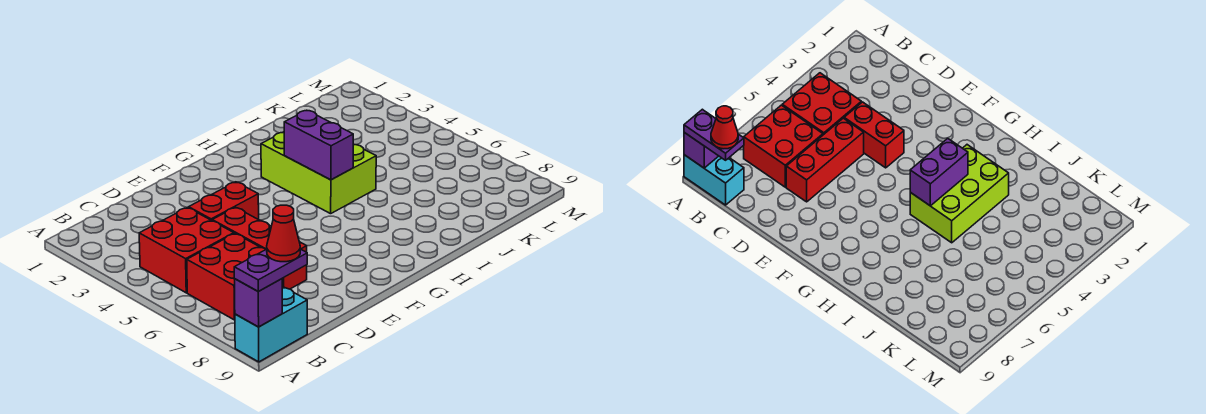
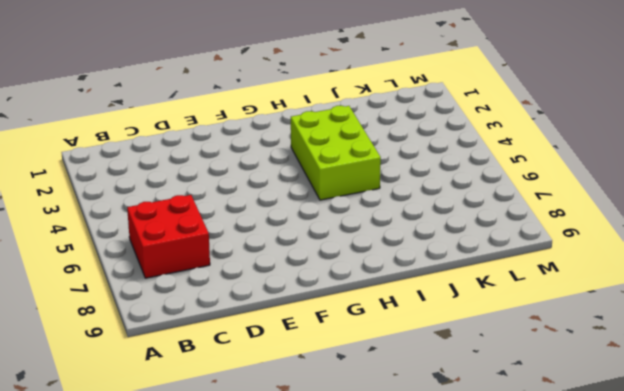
none -> cyan brick A9:B9 level 1
none -> red brick B4:C5 level 1

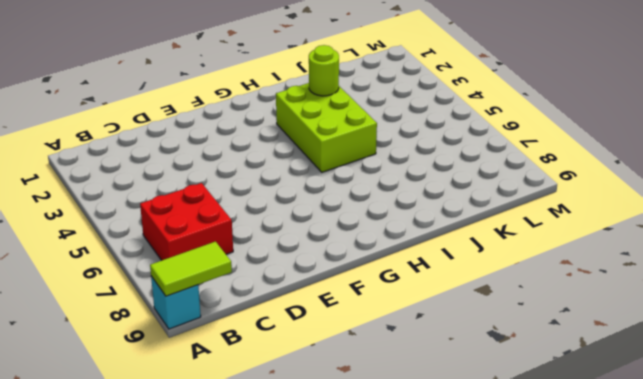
cyan brick A9 level 1 -> cyan brick A9:B9 level 1
lime tile A9:B9 level 2 -> purple brick A9 level 2
lime round brick I3 level 2 -> none
none -> red brick B4:C5 level 1
none -> red brick D4:E4 level 1

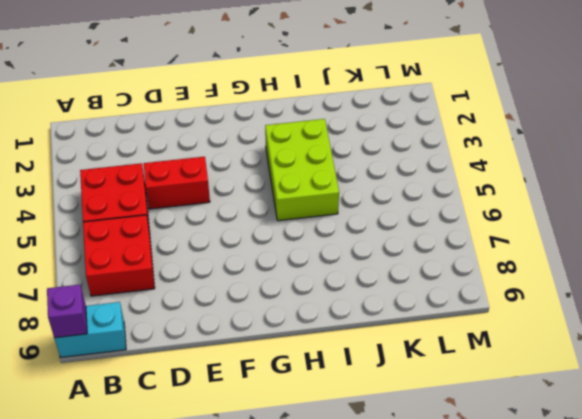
none -> red brick D5:D7 level 1
none -> purple brick H4:H5 level 2

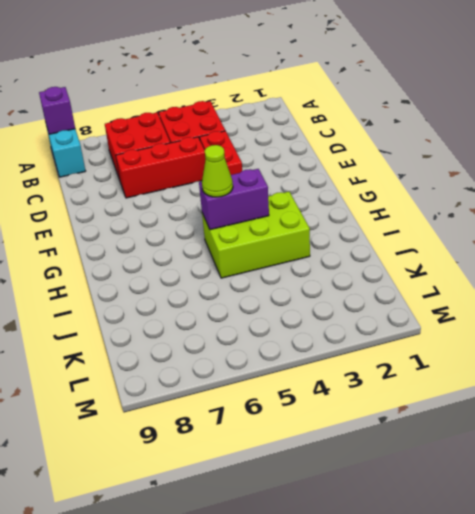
lime cone H5 level 3 -> none
none -> purple plate A9:B9 level 3
none -> red cone B9 level 4

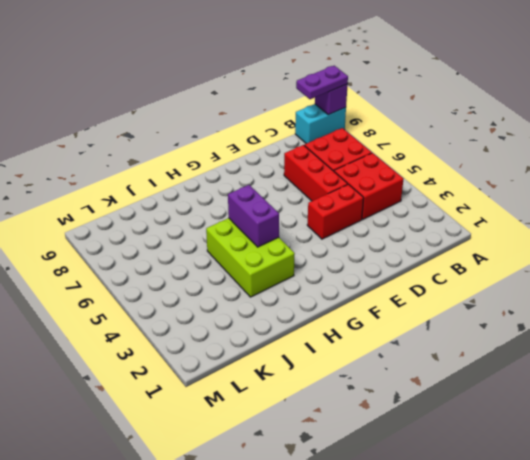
none -> red cone B9 level 4

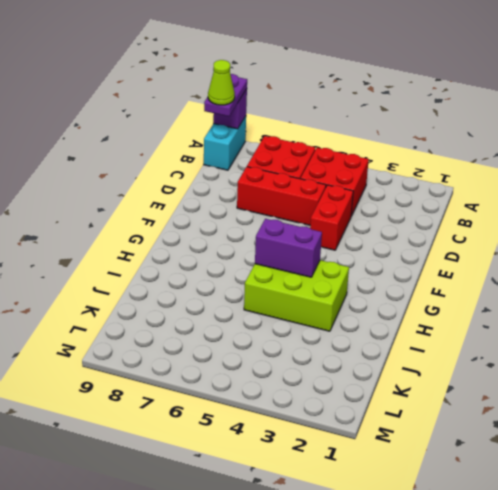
lime cone B9 level 4 -> red cone B9 level 4

